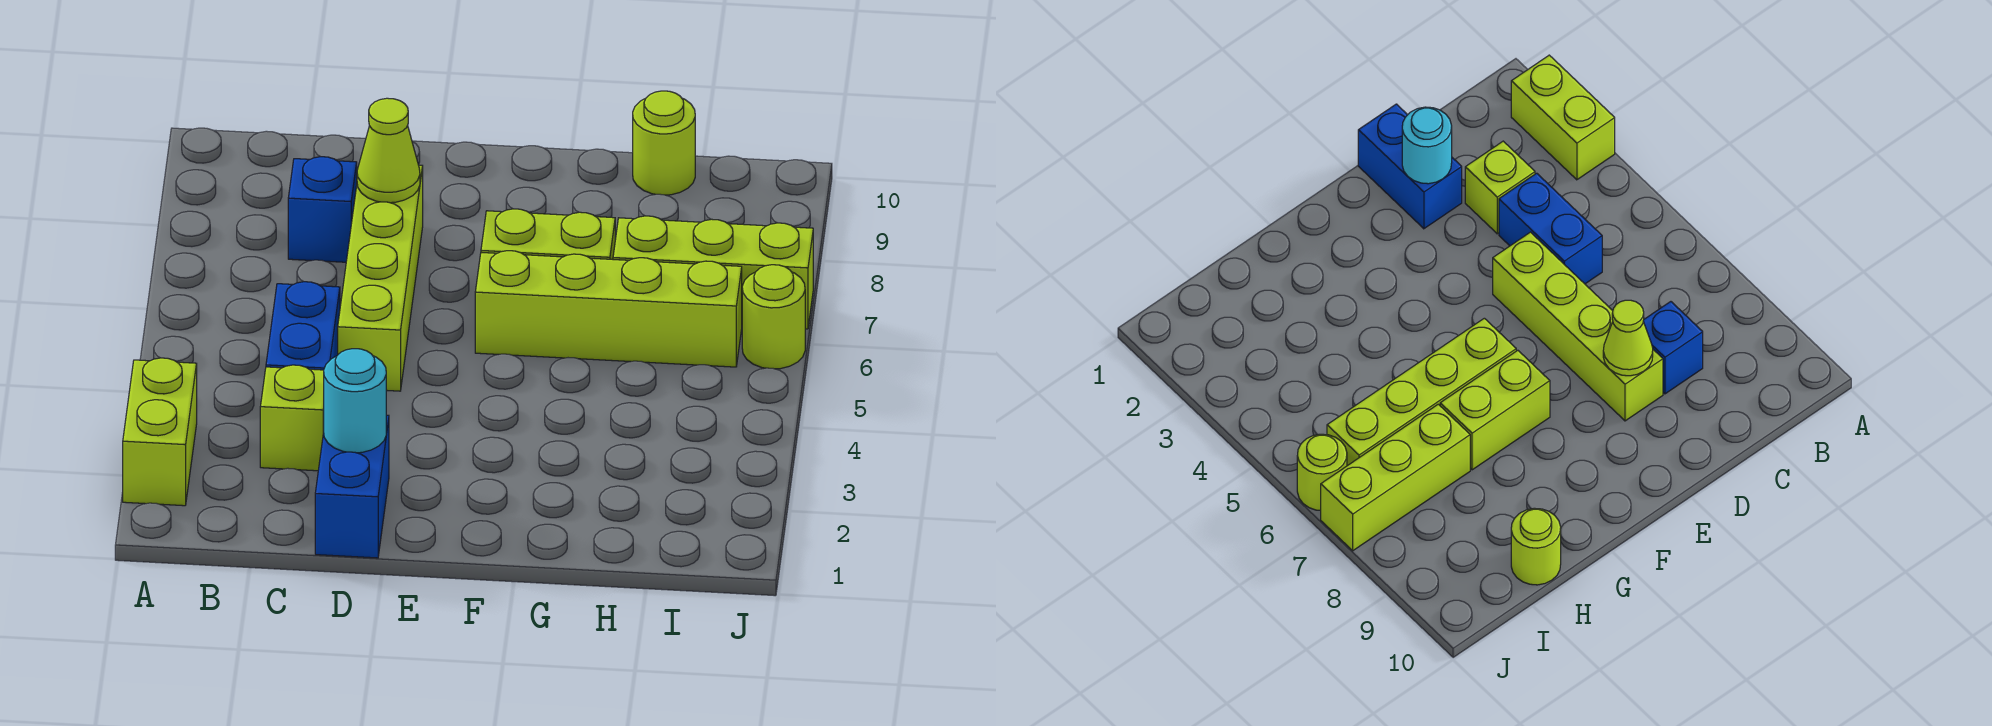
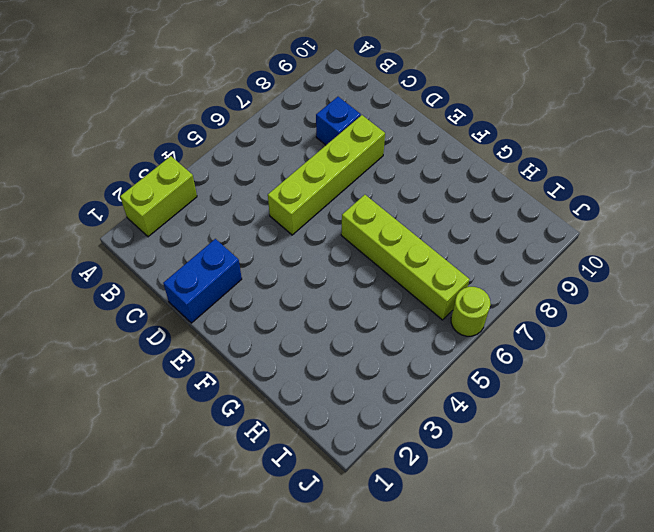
none -> lime brick C3 level 1
none -> blue brick C4:C5 level 1
none -> lime brick F7:G7 level 1

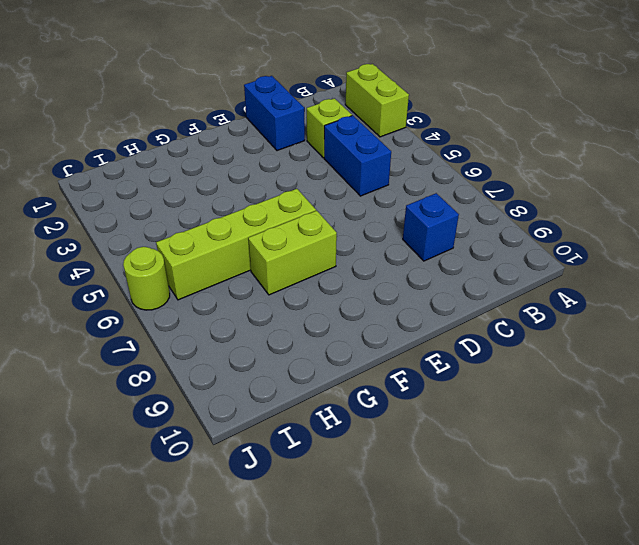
none -> lime brick D5:D8 level 1
none -> lime brick H7:J7 level 1
none -> lime round brick H10 level 1

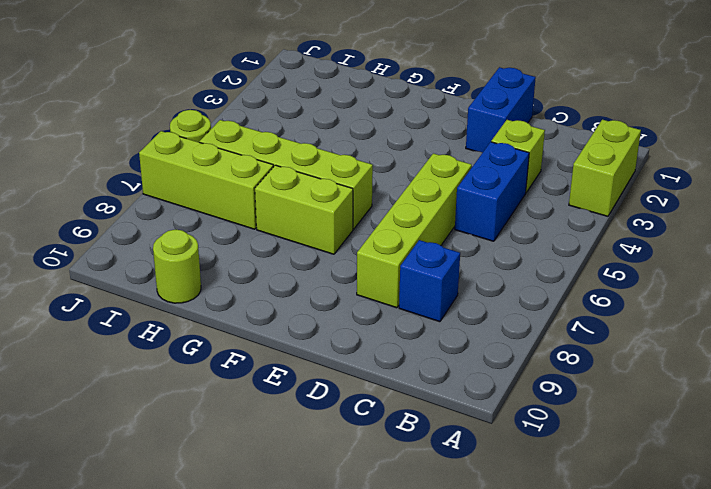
none -> cyan round brick D2 level 2
none -> lime cone D8 level 2

